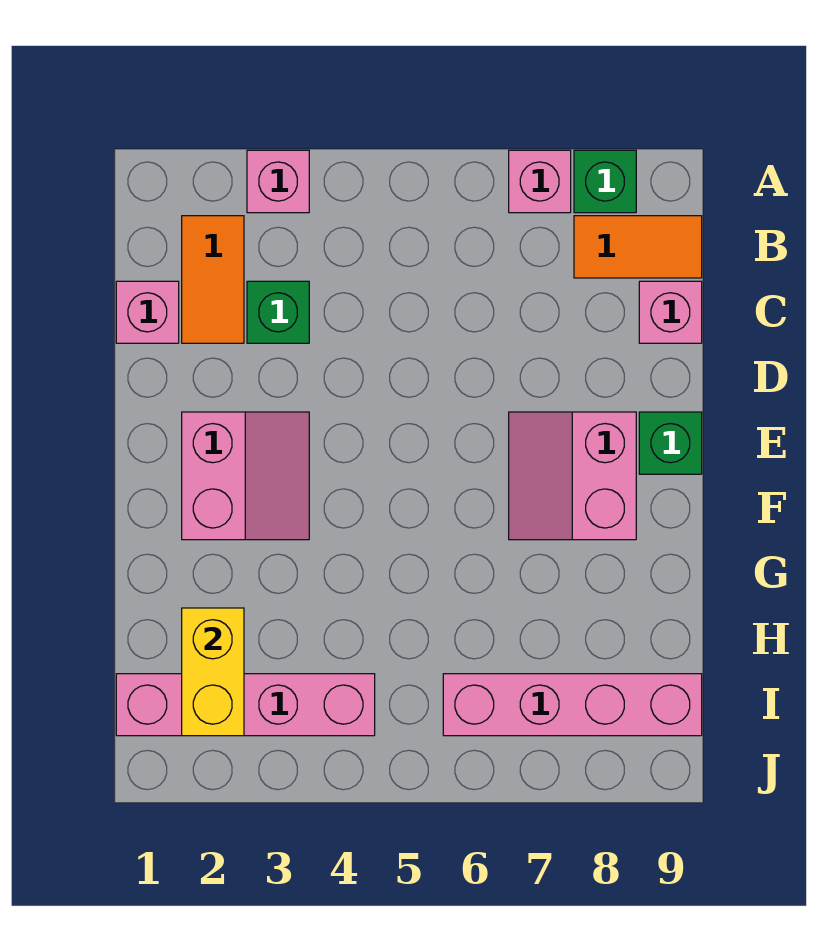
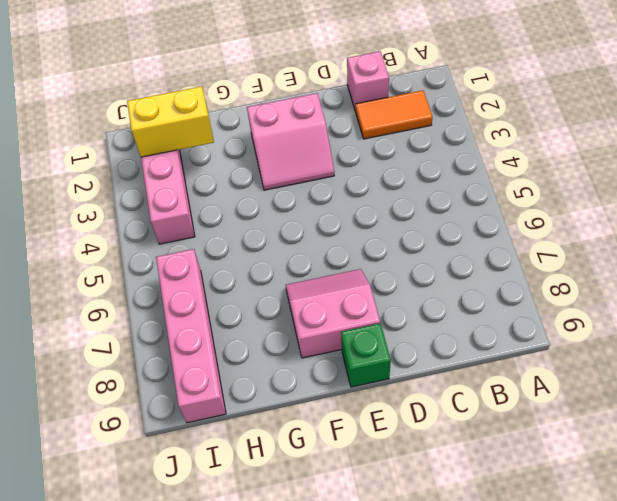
none -> pink brick A3 level 1
none -> pink brick A7 level 1
none -> green brick A8 level 1

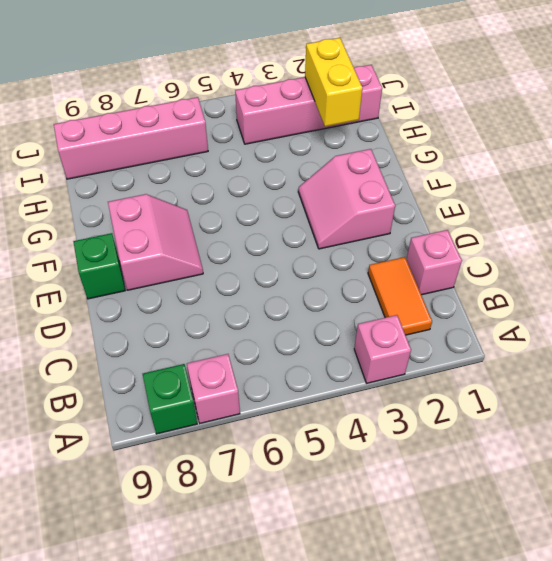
none -> orange tile B8:B9 level 1
none -> green brick C3 level 1
none -> pink brick C9 level 1

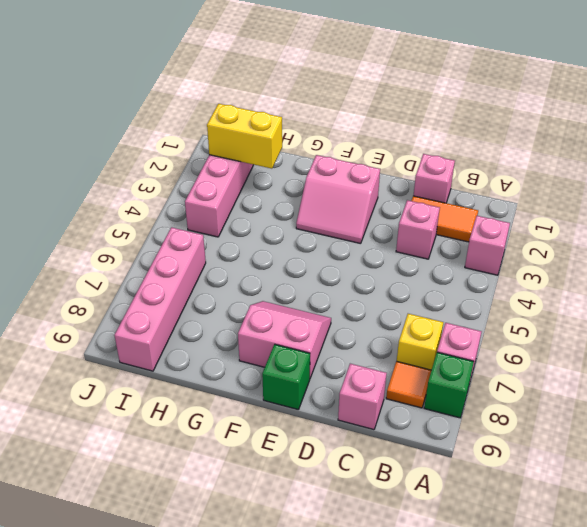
yellow brick B7 level 1 -> none
orange tile B8 level 1 -> orange tile B8:B9 level 1
pink brick C3 level 1 -> green brick C3 level 1

